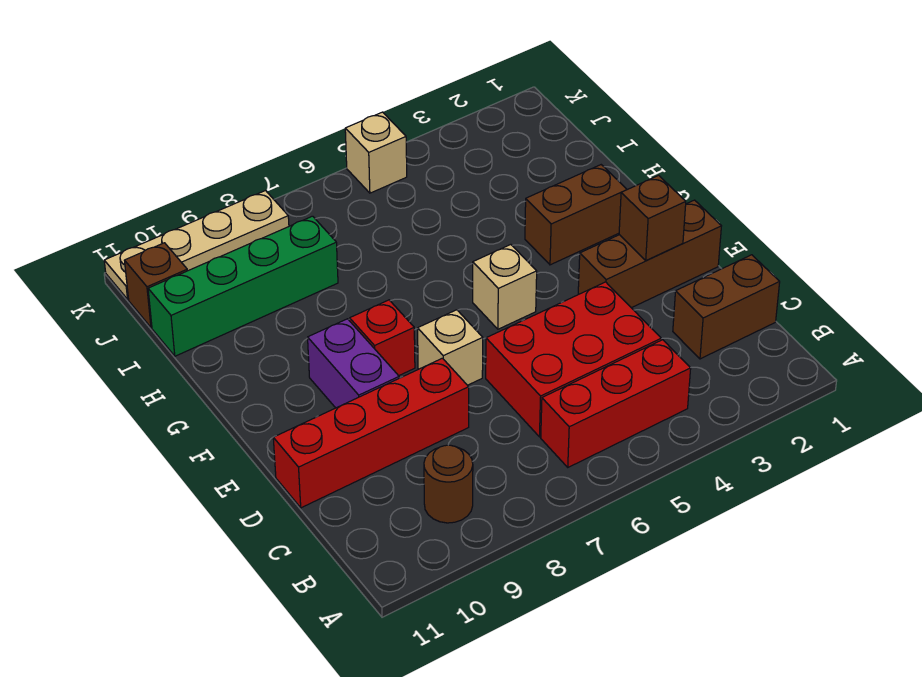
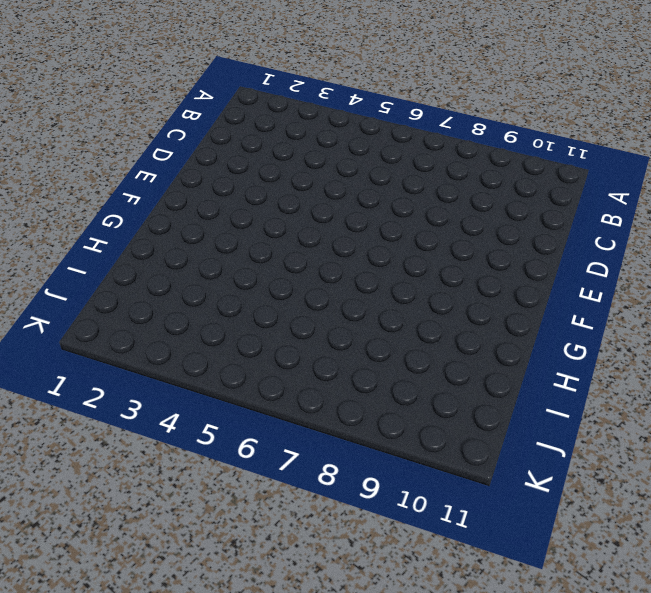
none -> red brick B4:B6 level 1
none -> brown round brick B9 level 1
none -> brown brick C1:C2 level 1

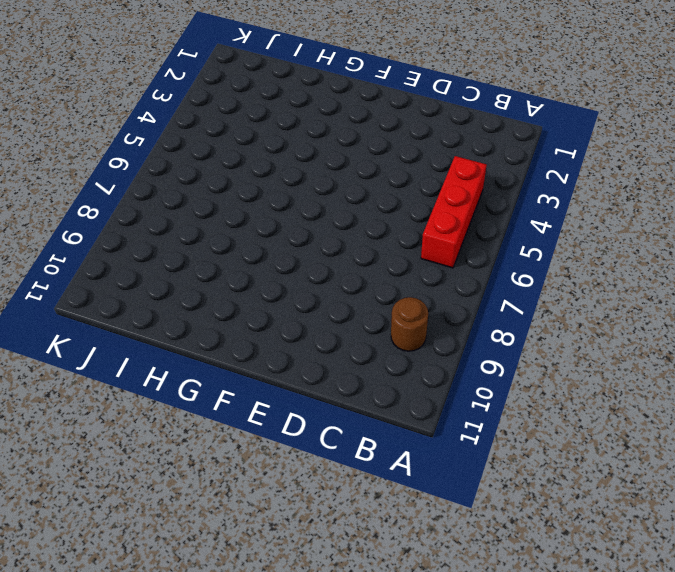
none -> brown brick C1:C2 level 1
none -> red brick C4:D6 level 1
none -> red brick D8:D11 level 1

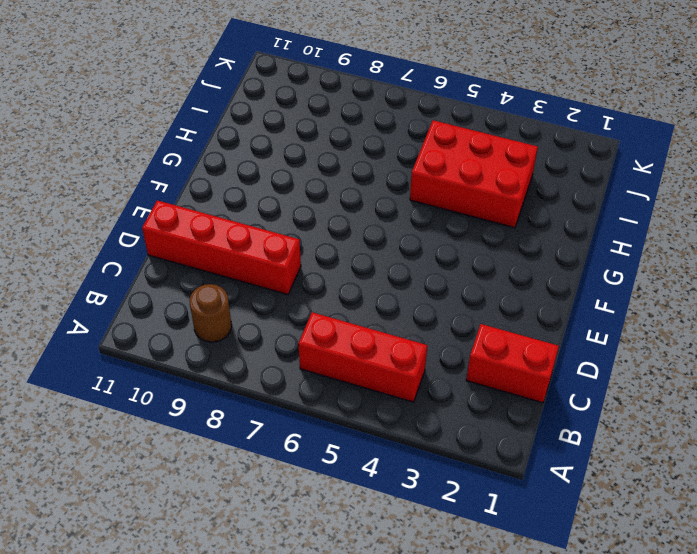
red brick C1:C2 level 1 -> brown brick C1:C2 level 1
red brick H3:I5 level 1 -> red brick C4:D6 level 1
none -> brown brick E1:E3 level 1
none -> tan brick E7 level 1
none -> purple brick E9:F9 level 1

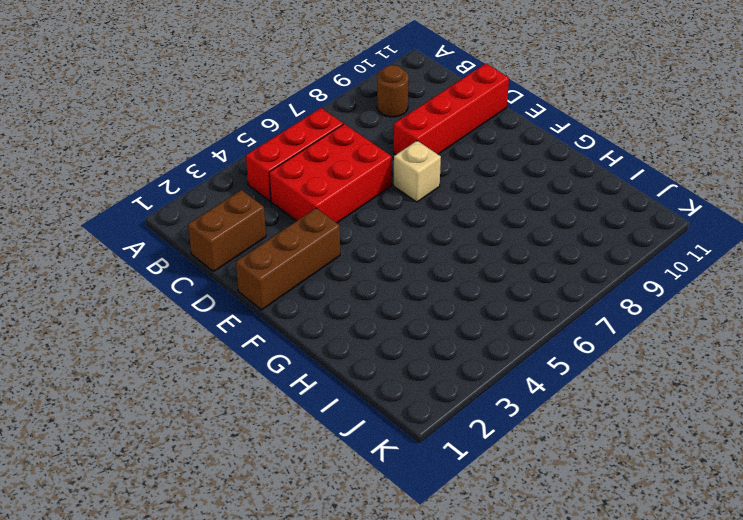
none -> purple brick E9:F9 level 1
none -> tan brick F5 level 1
none -> red brick F8 level 1

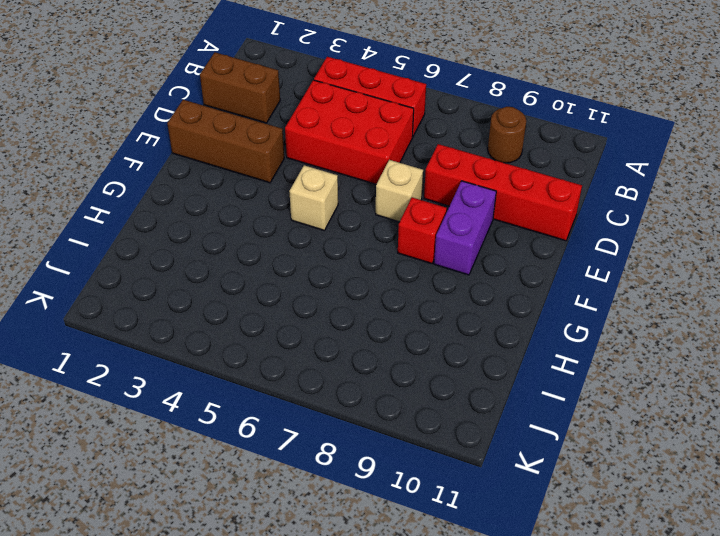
none -> brown brick G2:G3 level 1
none -> green brick I8:I11 level 1
none -> brown brick J11 level 1

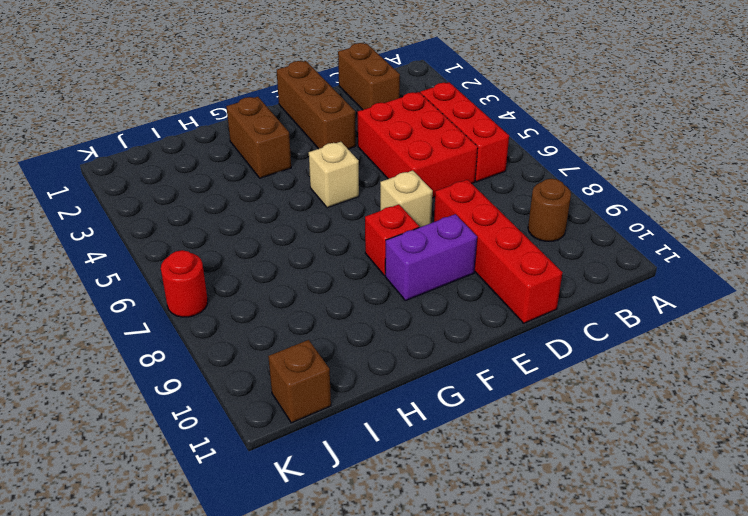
red round brick K7 level 1 -> none
none -> green brick I8:I11 level 1
none -> tan brick K5 level 1
none -> tan plate K8:K11 level 1

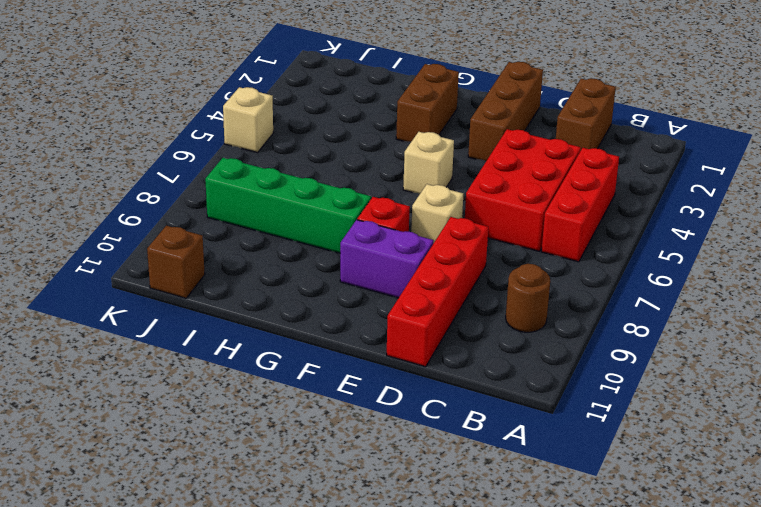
green brick G8:J8 level 1 -> green brick I8:I11 level 1
none -> tan plate K8:K11 level 1
none -> brown brick E2 level 2

